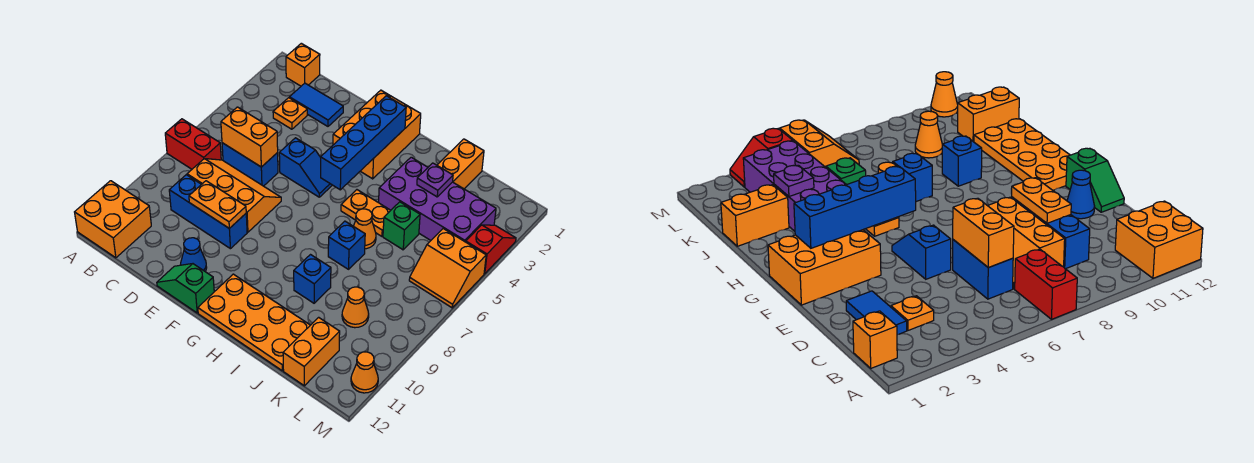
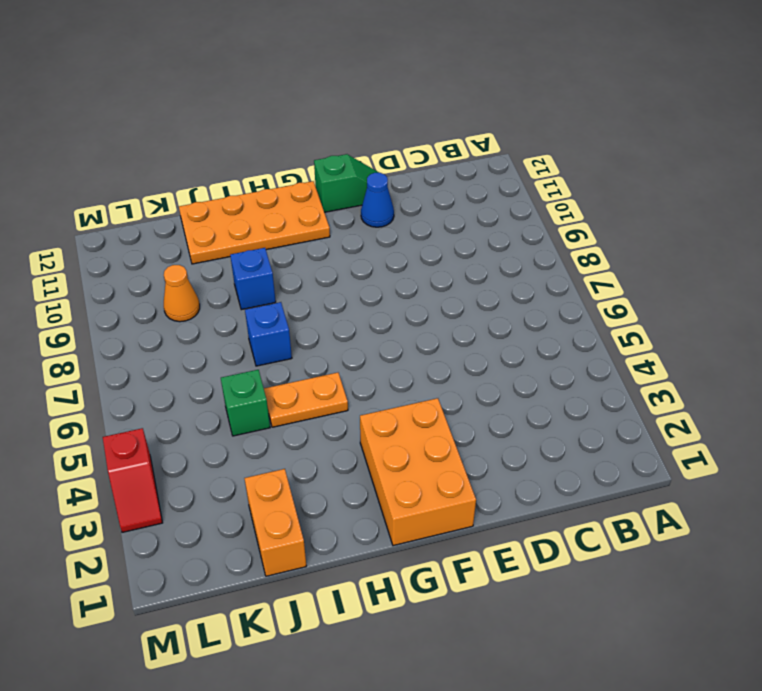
none -> red brick A7:B7 level 1
none -> orange brick A11:B12 level 1
none -> orange brick B1 level 1

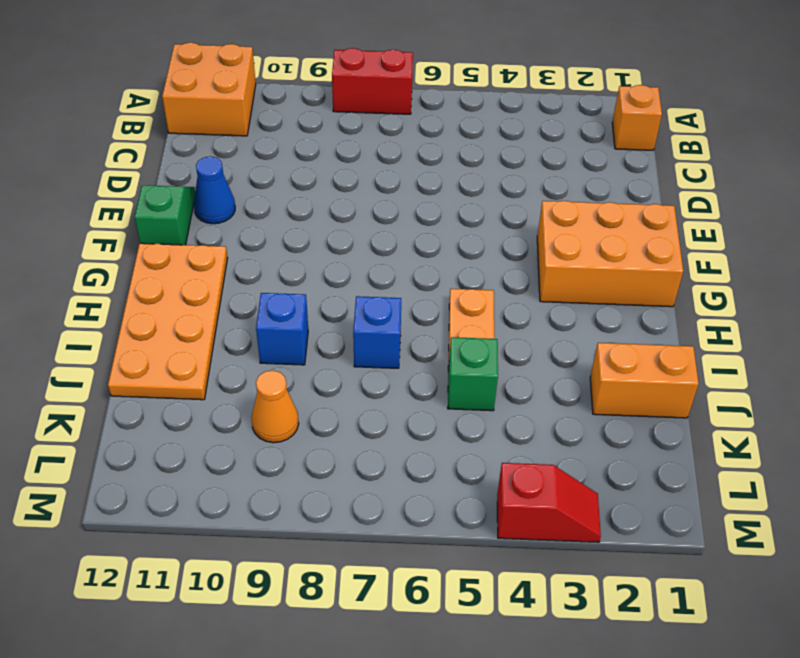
red brick A7:A8 level 1 -> red brick A7:B7 level 1
none -> blue tile C2:D2 level 1
none -> orange plate C3 level 1
none -> blue brick C6:D6 level 1

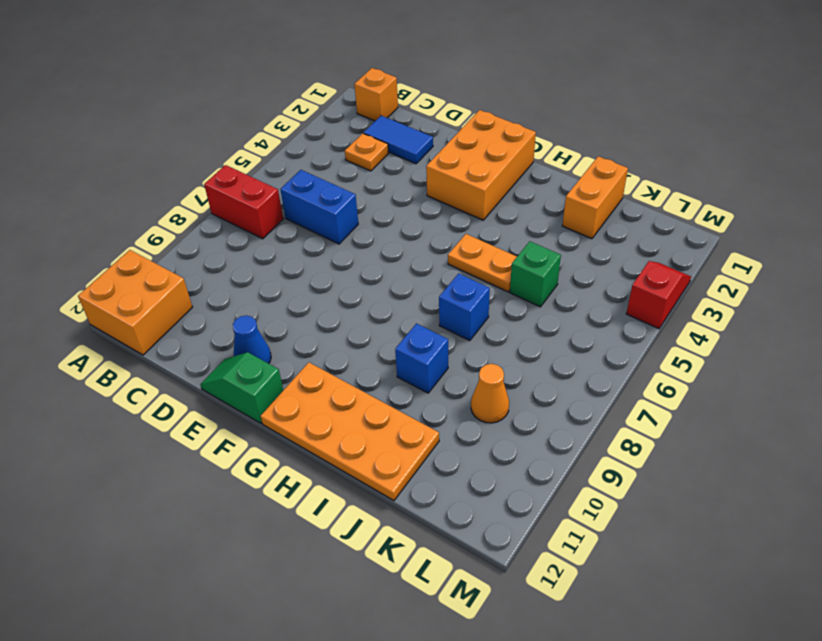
none -> orange slope C7:E8 level 1 top 8
none -> blue brick C9:E9 level 1
none -> blue slope E5:F5 level 1 top E

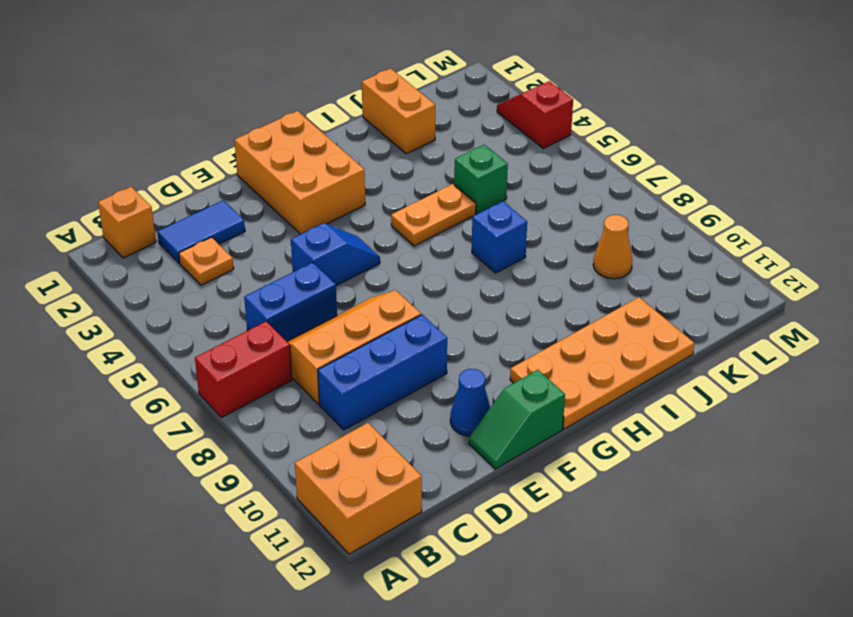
none -> purple brick I3:L4 level 1
none -> orange cone I6 level 1
none -> blue brick I9 level 1

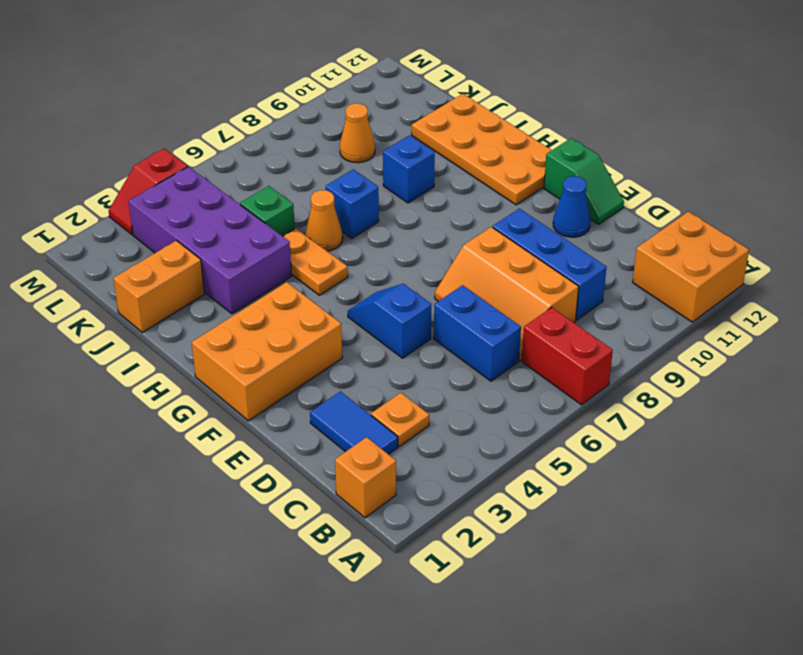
none -> orange brick K11:K12 level 1
none -> orange slope L5:M6 level 1 top 5
none -> orange cone M11 level 1

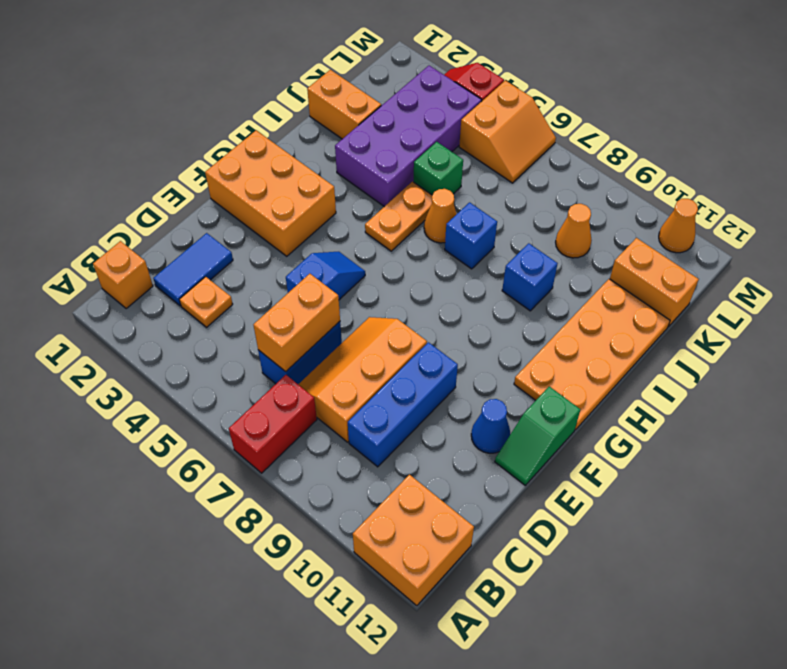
none -> orange plate D9:E9 level 2
none -> blue brick G2:G5 level 2
none -> purple plate J3 level 2

